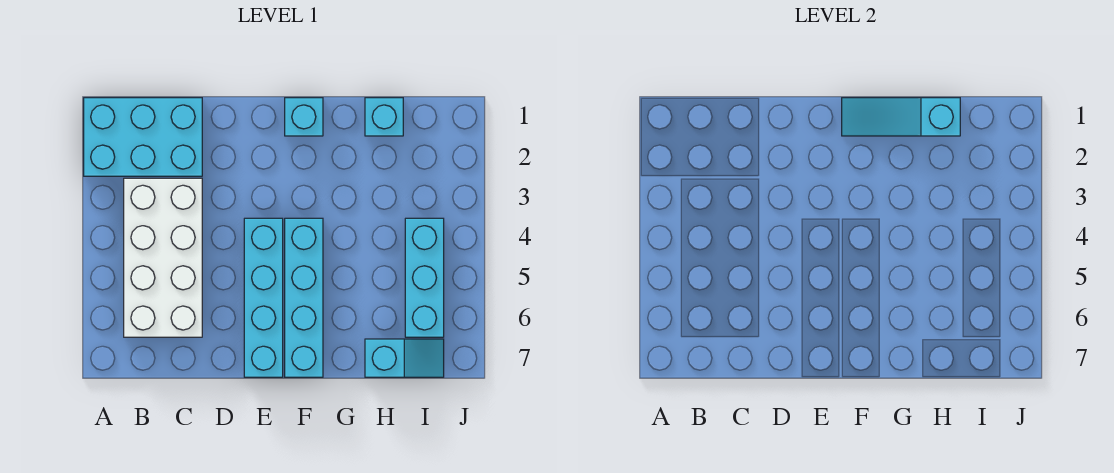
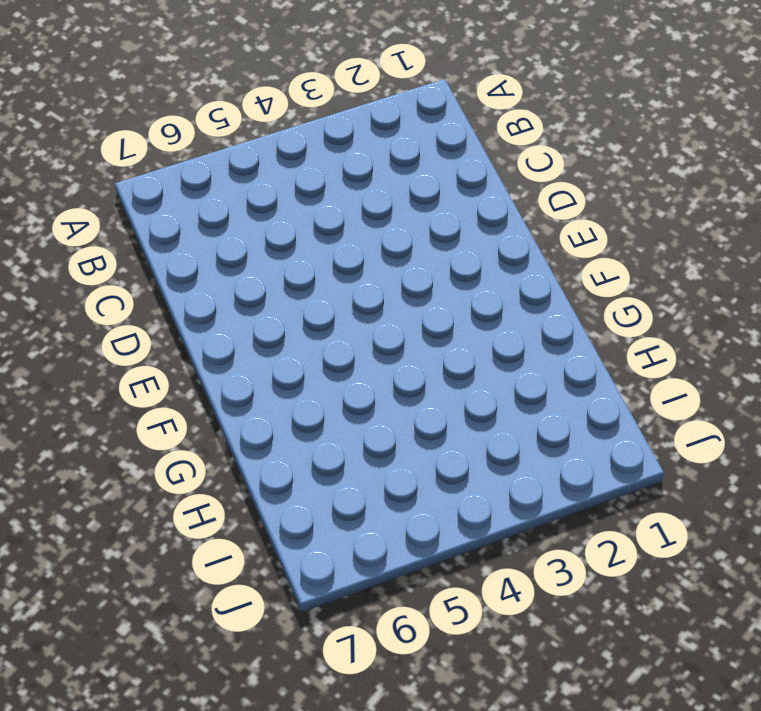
none -> cyan brick A1:C2 level 1
none -> white brick B3:C6 level 1

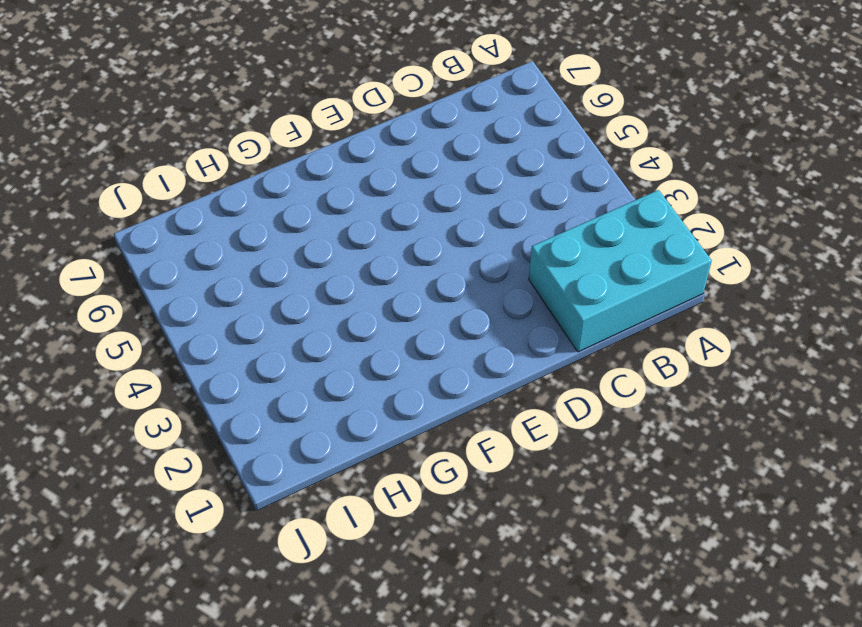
none -> white brick B3:C6 level 1
none -> cyan brick E4:E7 level 1

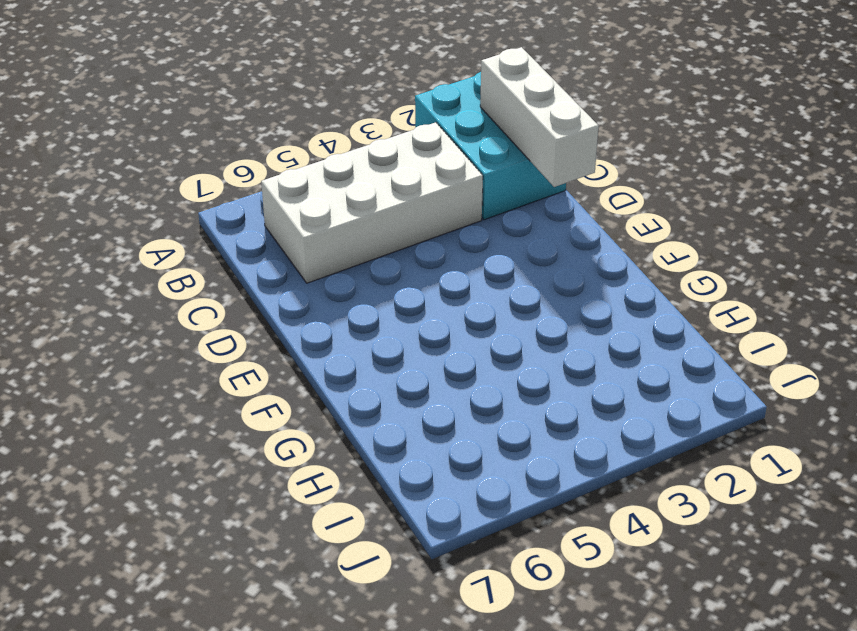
white brick B1:D1 level 2 -> none
none -> cyan brick E4:E7 level 1
none -> cyan brick F1 level 1

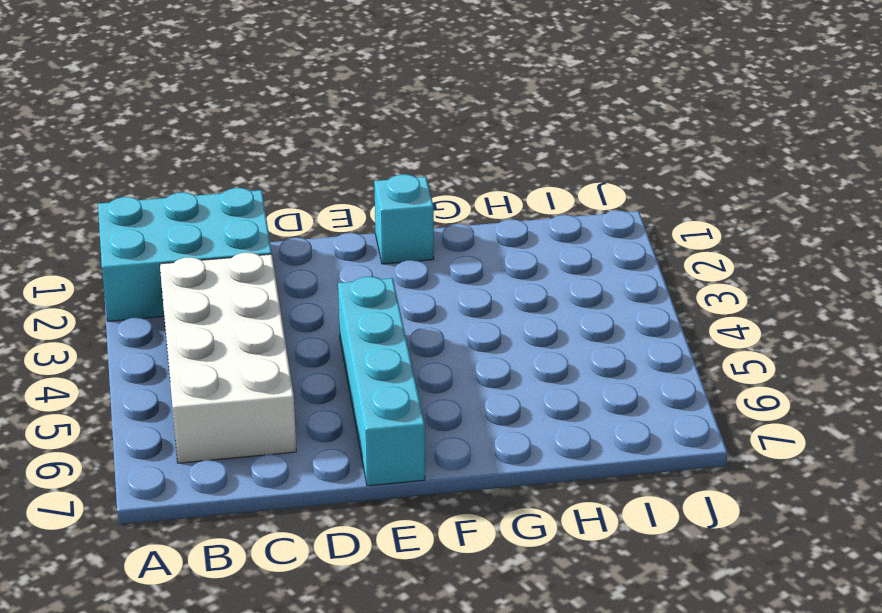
none -> cyan brick F4:F7 level 1
none -> cyan brick H1 level 1

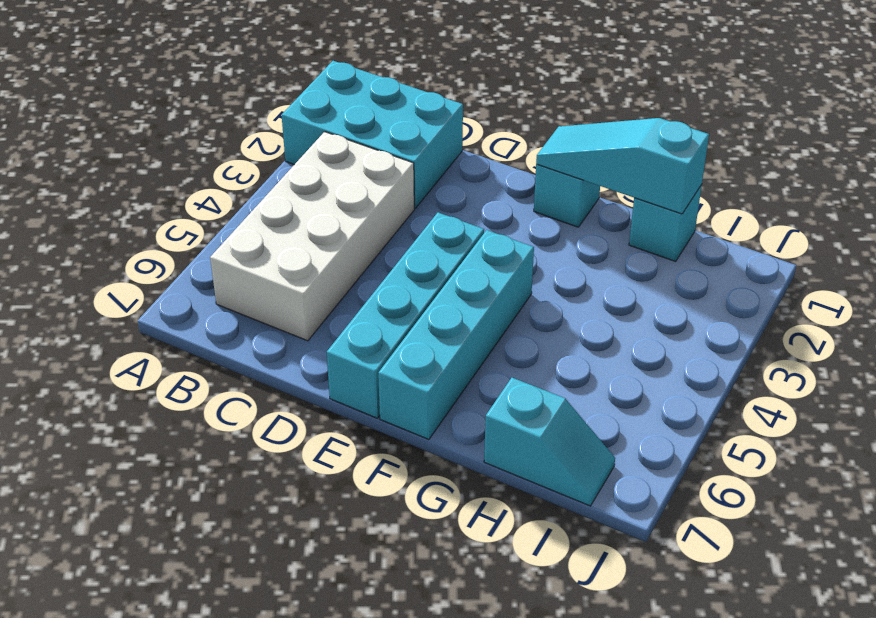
none -> cyan brick I4:I6 level 1

